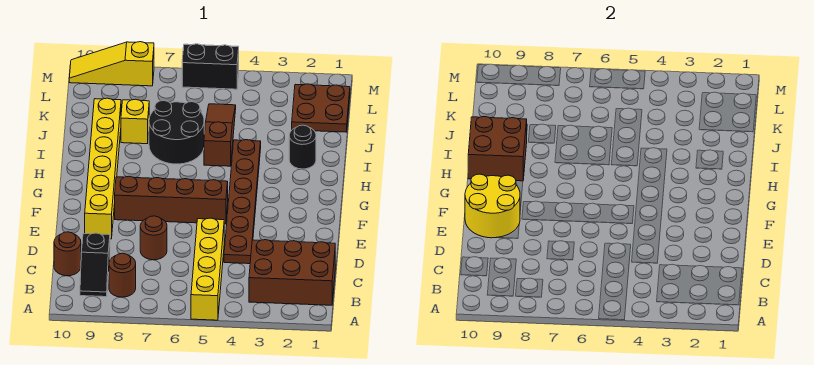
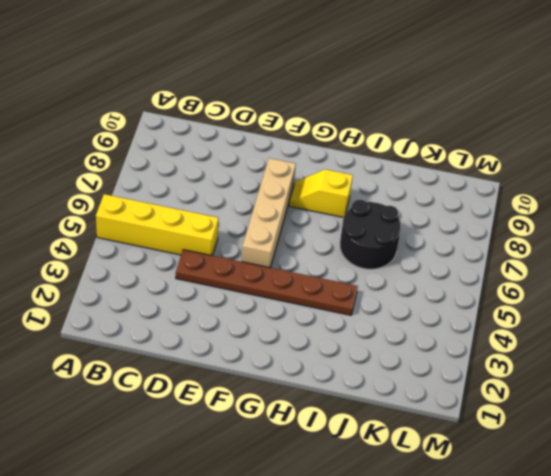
tan brick F5:F8 level 1 -> brown brick F5:F8 level 1
yellow slope G8:H8 level 1 top H -> none
none -> brown brick B1:C3 level 1
none -> brown round brick B8 level 1
none -> black slope B9:C9 level 1 top C

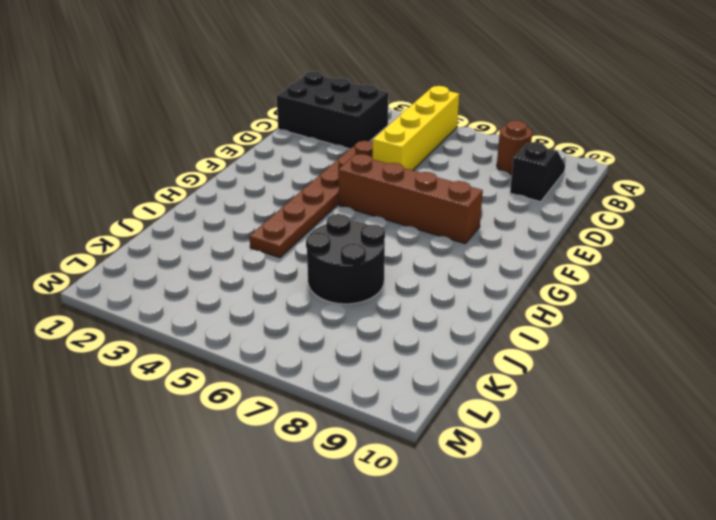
black brick B1:C3 level 1 -> brown brick B1:C3 level 1
none -> brown round brick C10 level 1
none -> brown round brick D7 level 1
none -> yellow brick E9:J9 level 1

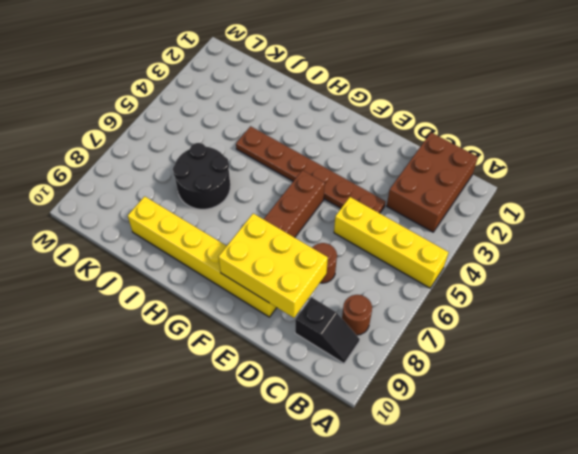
yellow brick D8:F9 level 2 -> yellow round brick E9:F10 level 2
none -> brown round brick C10 level 1
none -> black round brick I2 level 1
none -> brown slope I5:K5 level 1 top I

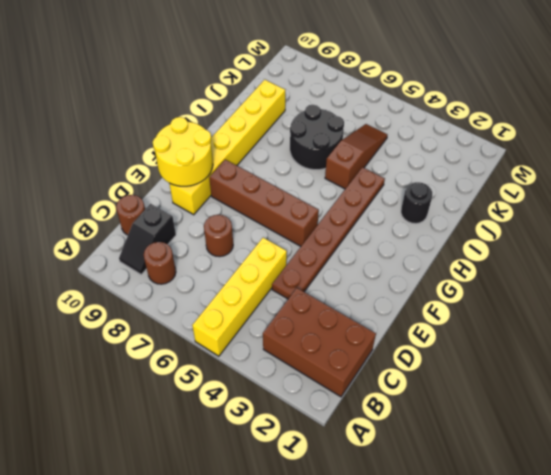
none -> yellow brick J8 level 1
none -> brown plate K1:L2 level 1
none -> black brick M5:M6 level 1

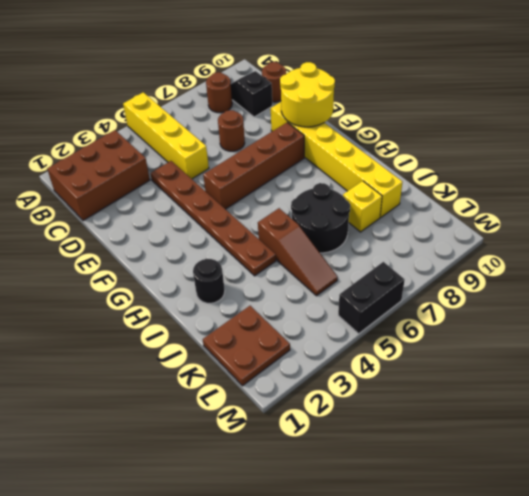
none -> yellow slope M8:M10 level 1 top 8
none -> brown brick H9:I10 level 2

